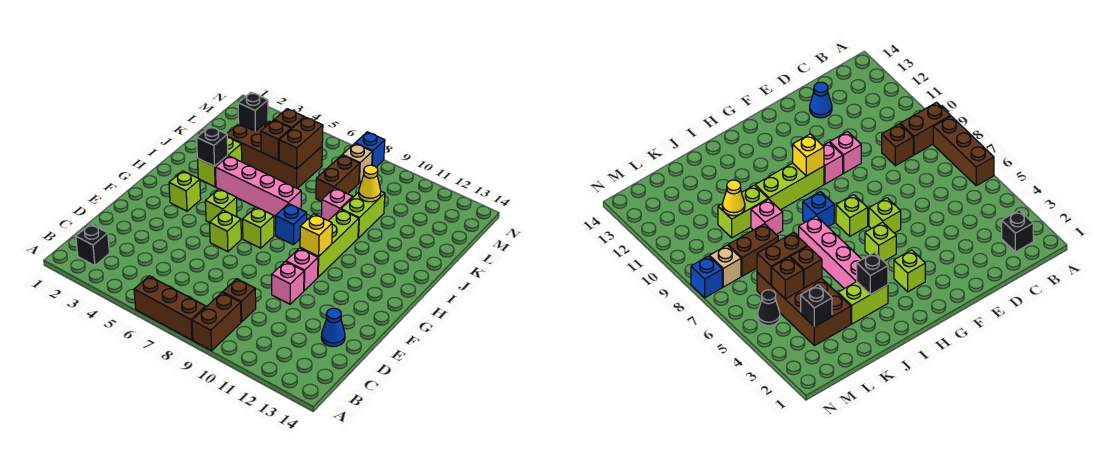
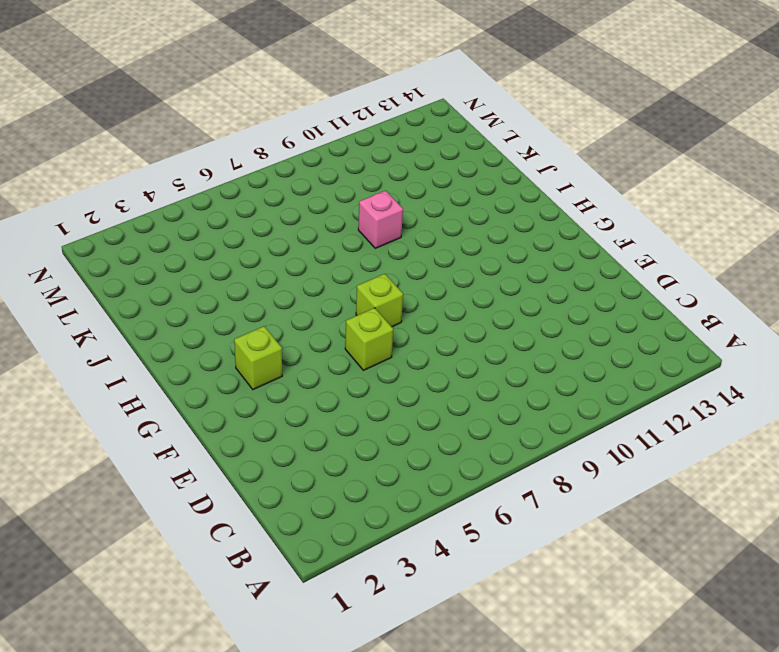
none -> brown brick A6:A8 level 1
none -> brown brick A9:B9 level 1
none -> black brick B2 level 1

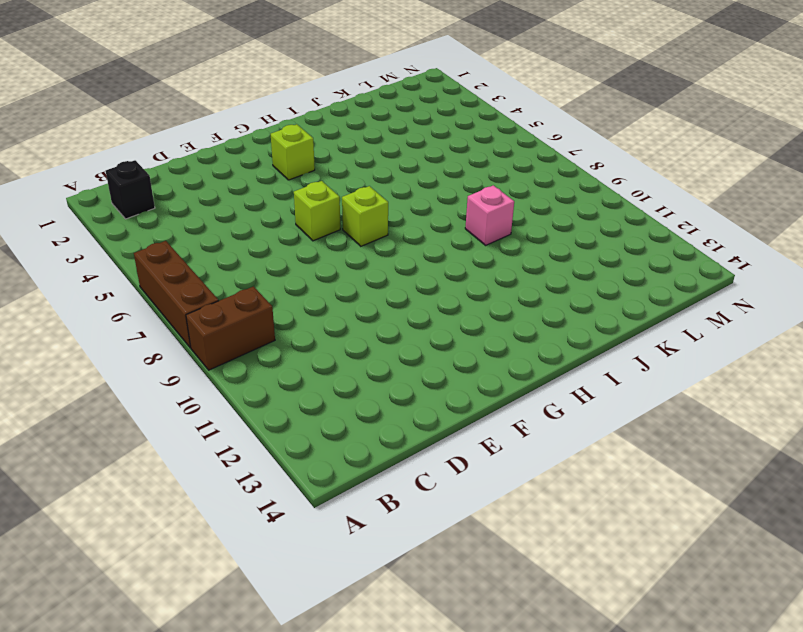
none -> brown brick C9 level 1
none -> blue cone D13 level 1
none -> pink brick E10 level 1

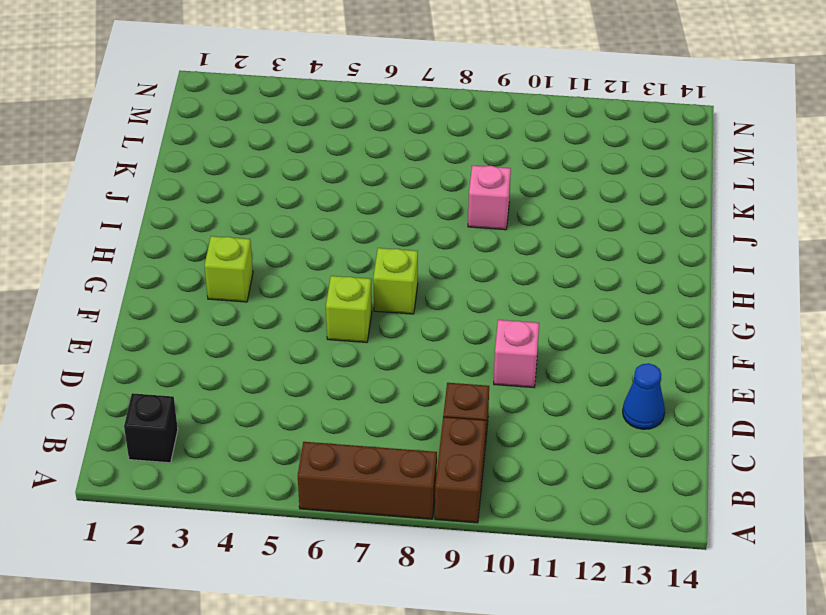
none -> pink brick F10 level 1
none -> lime brick G5 level 1
none -> lime brick G10:I10 level 1

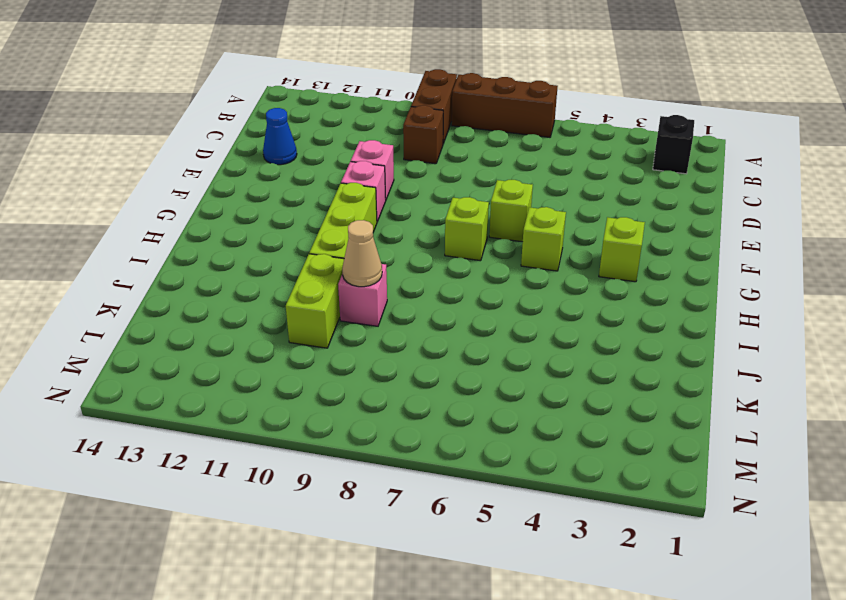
tan cone J9 level 2 -> none
none -> blue brick H8 level 1
none -> lime brick I3:J3 level 1
none -> pink brick I4:I7 level 1

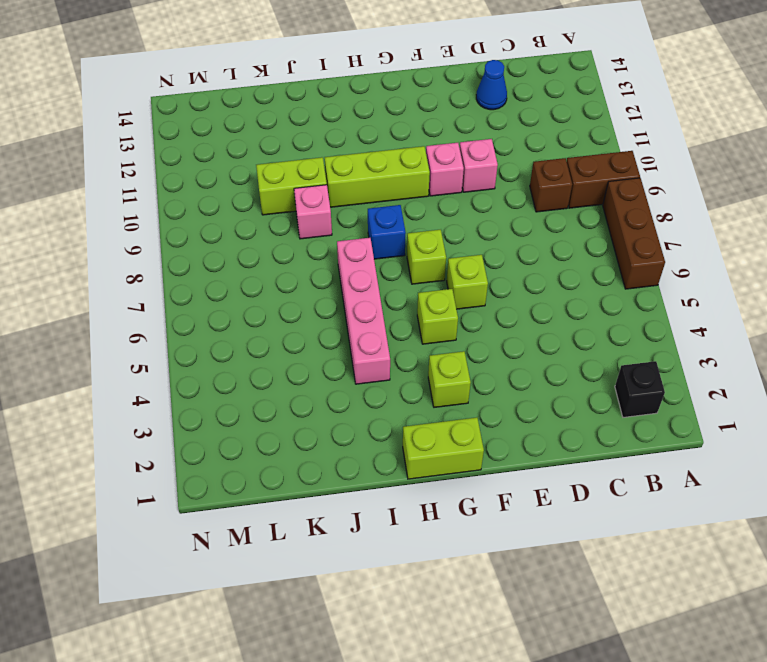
lime brick G1:H1 level 1 -> lime brick I3:J3 level 1
none -> brown brick K3:L6 level 1
none -> brown brick K8:L8 level 1
none -> black cone M5 level 1

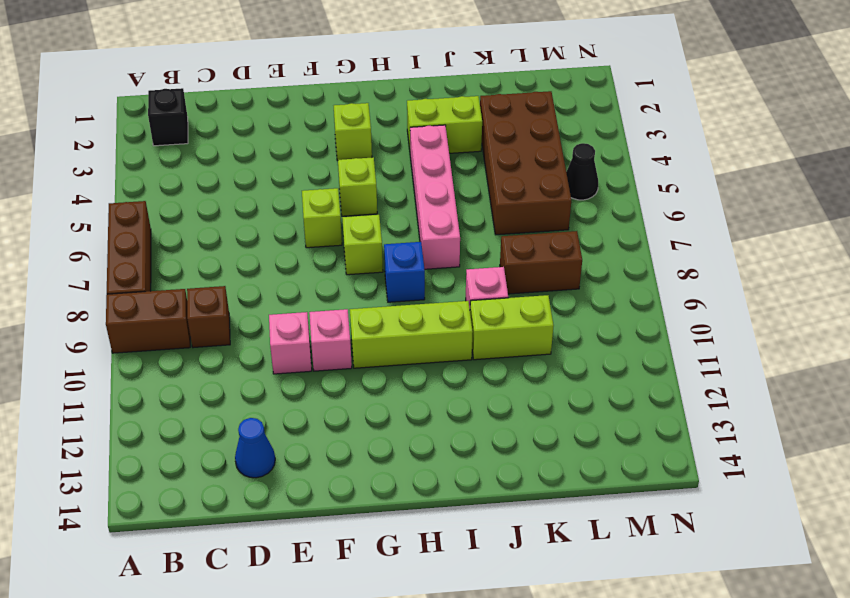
none -> tan brick M8 level 1
none -> blue brick N8 level 1
none -> yellow brick G10 level 2

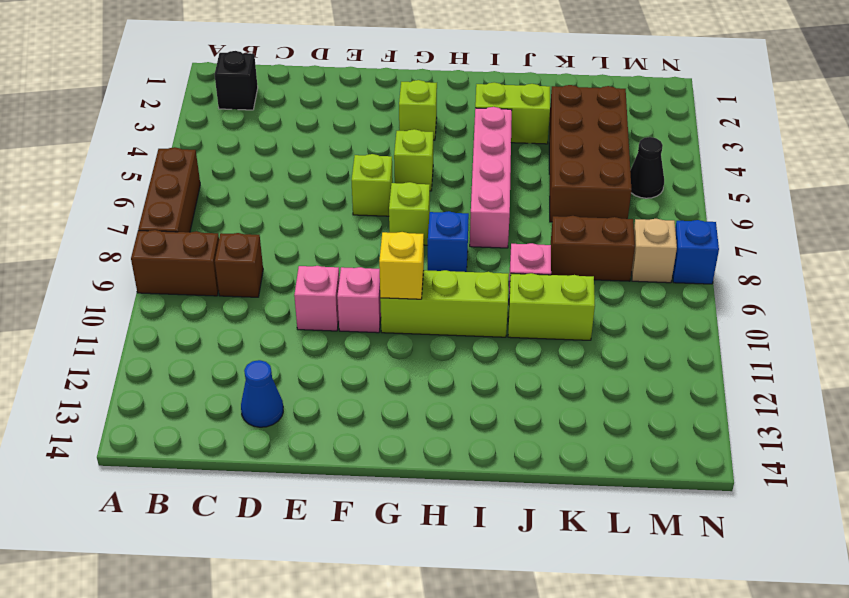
none -> black brick I3 level 2
none -> brown brick K5 level 2
none -> brown brick K6:L6 level 2

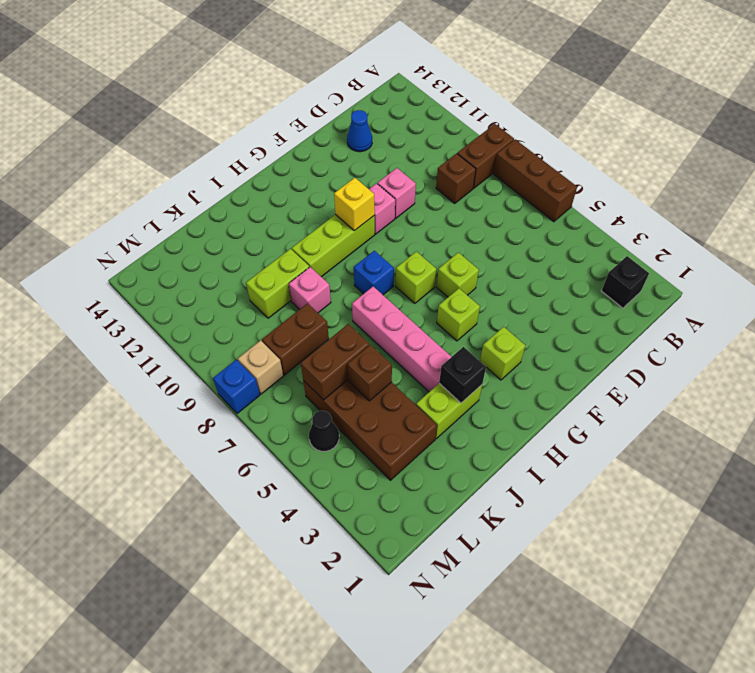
none -> yellow cone K10 level 2
none -> black brick L3 level 2
none -> brown brick L5 level 2

